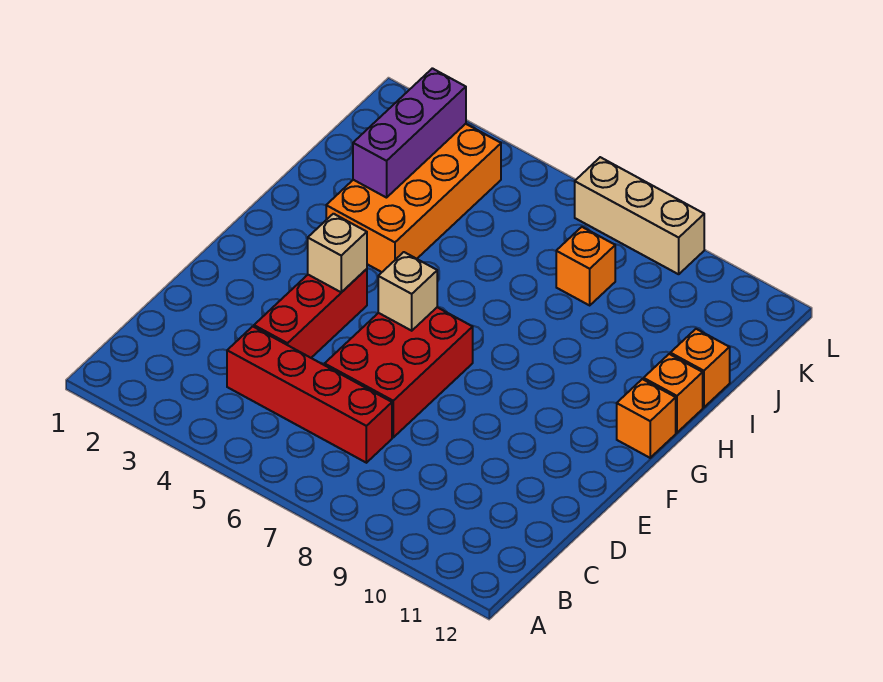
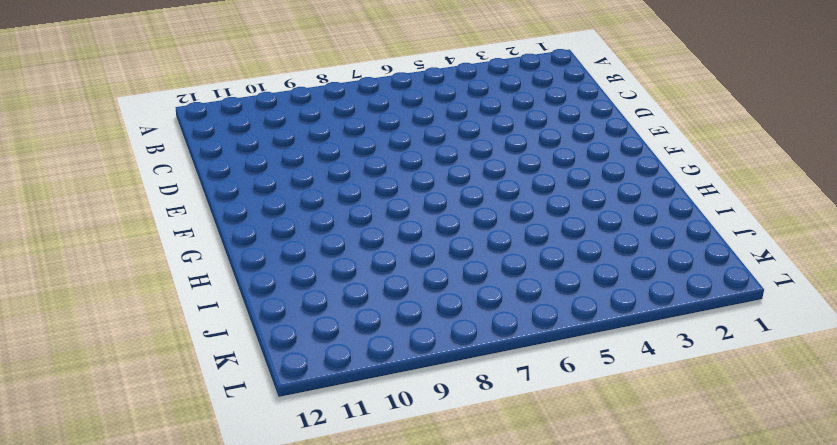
none -> red brick C4:C7 level 1
none -> red brick D4:F4 level 1
none -> red brick D6:F7 level 1

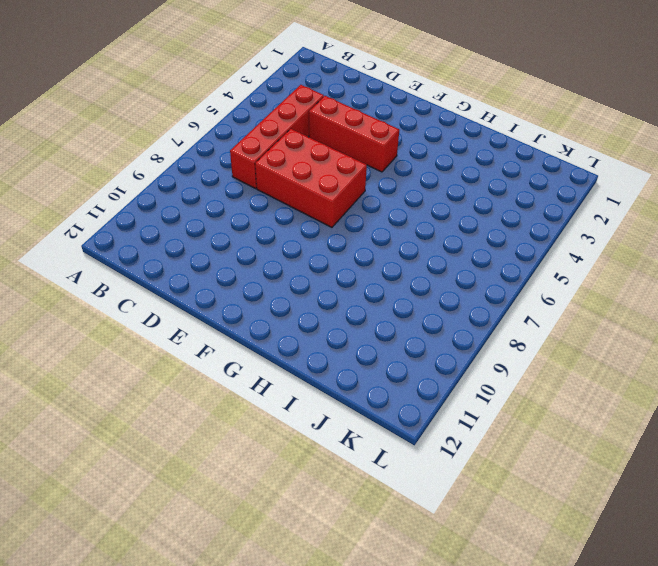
none -> orange brick G12 level 1
none -> orange brick H3:K4 level 1
none -> orange brick H12 level 1

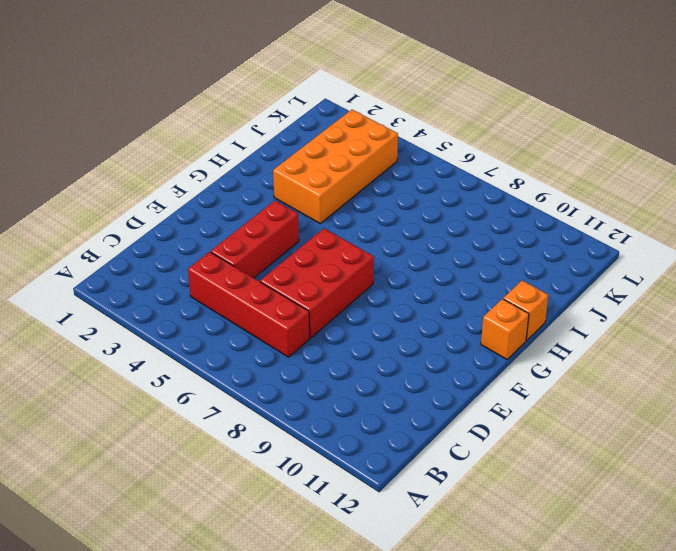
none -> orange brick I12 level 1
none -> orange brick J8 level 1
none -> tan brick L7:L9 level 1

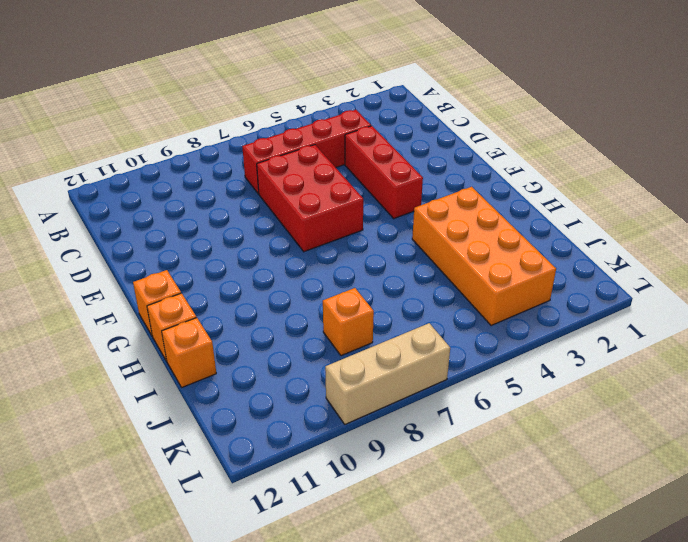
none -> tan brick F4 level 2
none -> tan brick F6 level 2
none -> purple brick I3:K3 level 2

